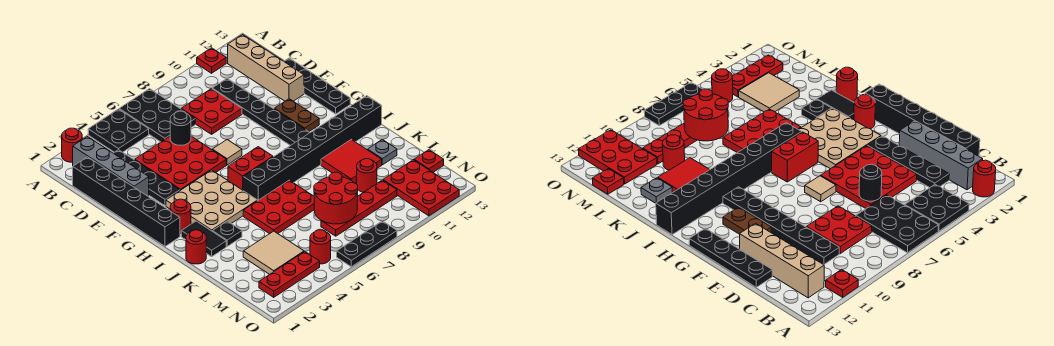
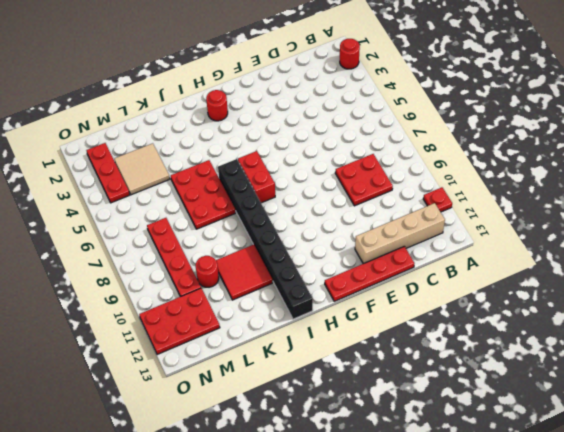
red plate D13:G13 level 1 -> black plate D13:G13 level 1
none -> black plate A4:B5 level 1
none -> black plate A6:C7 level 1
none -> grey brick B2:E2 level 1
none -> black brick C1:H1 level 1

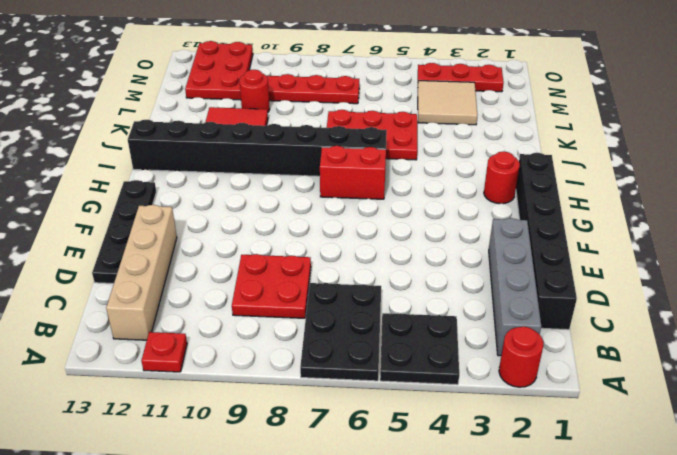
none -> black plate C3:F3 level 1
none -> black plate C10:H10 level 1
none -> red plate D4:F6 level 1
none -> tan tile F7 level 1

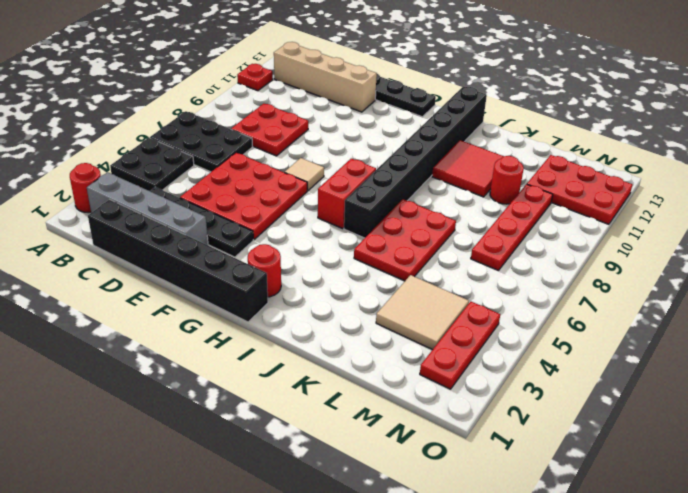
none -> black plate C10:H10 level 1
none -> brown plate F11:G11 level 1
none -> tan plate G3:I5 level 1
none -> black tile I2:J2 level 1

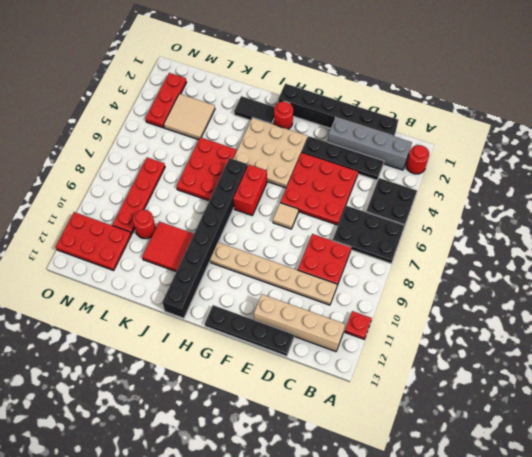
tan plate C10:H10 level 1 -> black plate C10:H10 level 1
none -> brown plate F11:G11 level 1
none -> red round brick J1 level 1
none -> black plate J3 level 1
none -> grey plate K12 level 1

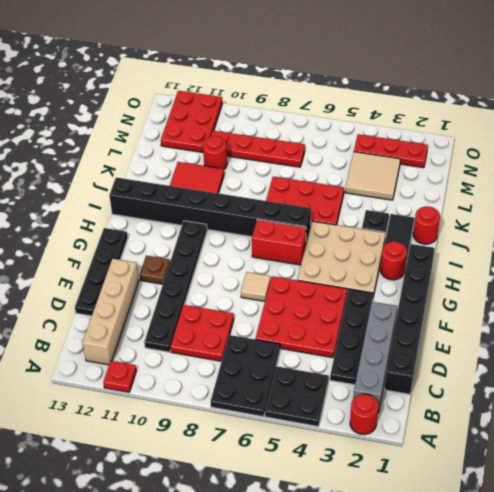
brown plate F11 level 1 -> brown plate F11:G11 level 1
none -> grey plate K12 level 1
none -> red plate M13 level 1
none -> red round brick N5 level 1
none -> black plate O6:O8 level 1

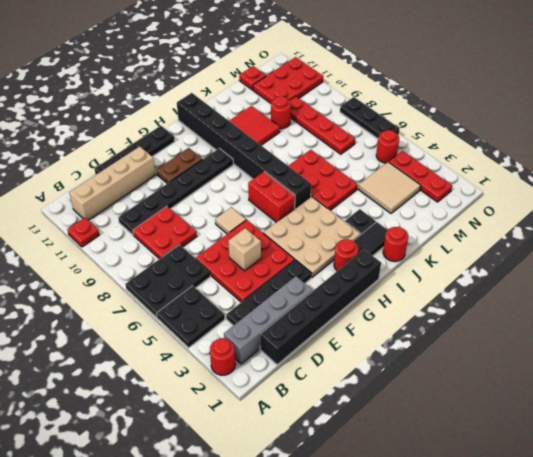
tan brick E5 level 2 -> none
none -> grey plate K12 level 1
none -> black round brick D6 level 2
none -> red round brick L7:M8 level 2

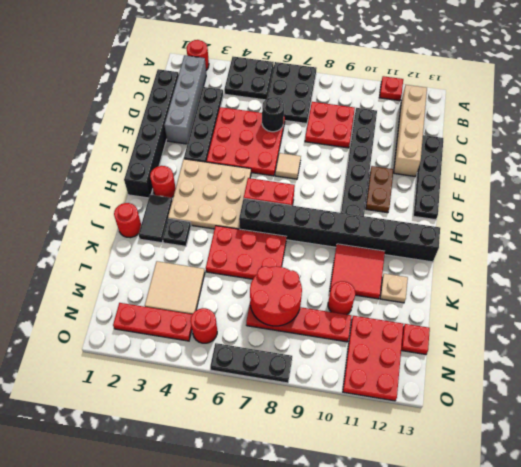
tan plate K12 level 1 -> grey plate K12 level 1

